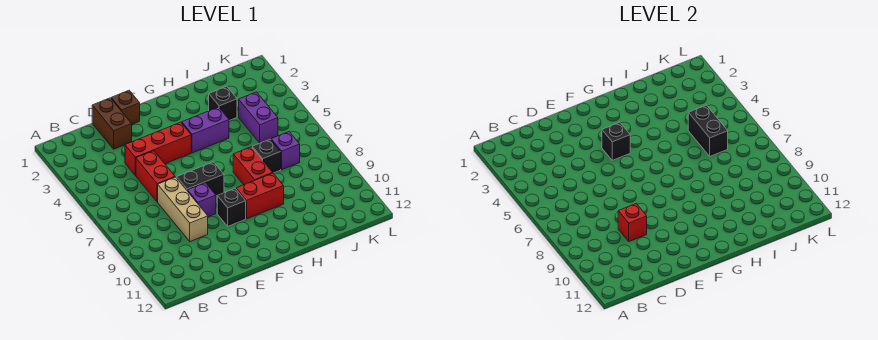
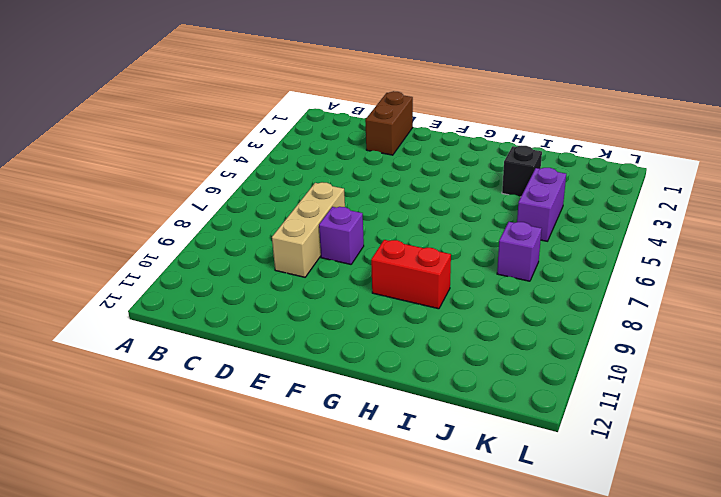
none -> red brick D4:F4 level 1
none -> red brick D5:D6 level 1
none -> brown brick E1 level 1

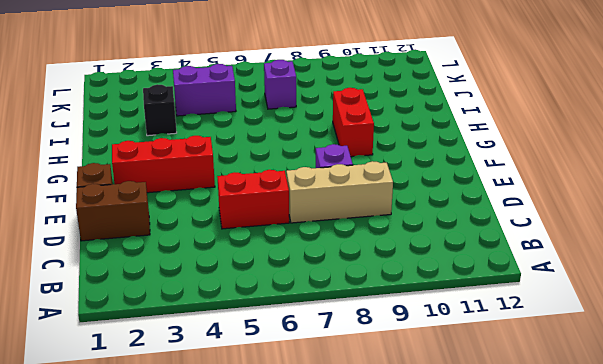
red brick F2:F4 level 1 -> red brick D4:F4 level 1
none -> black brick E7:F7 level 1
none -> black brick F9 level 1
none -> purple brick G4:H4 level 1

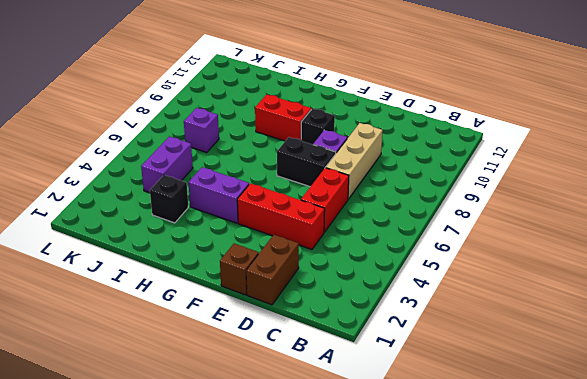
none -> red brick H7:H8 level 1
none -> black brick I7 level 1
none -> red brick D9 level 2

